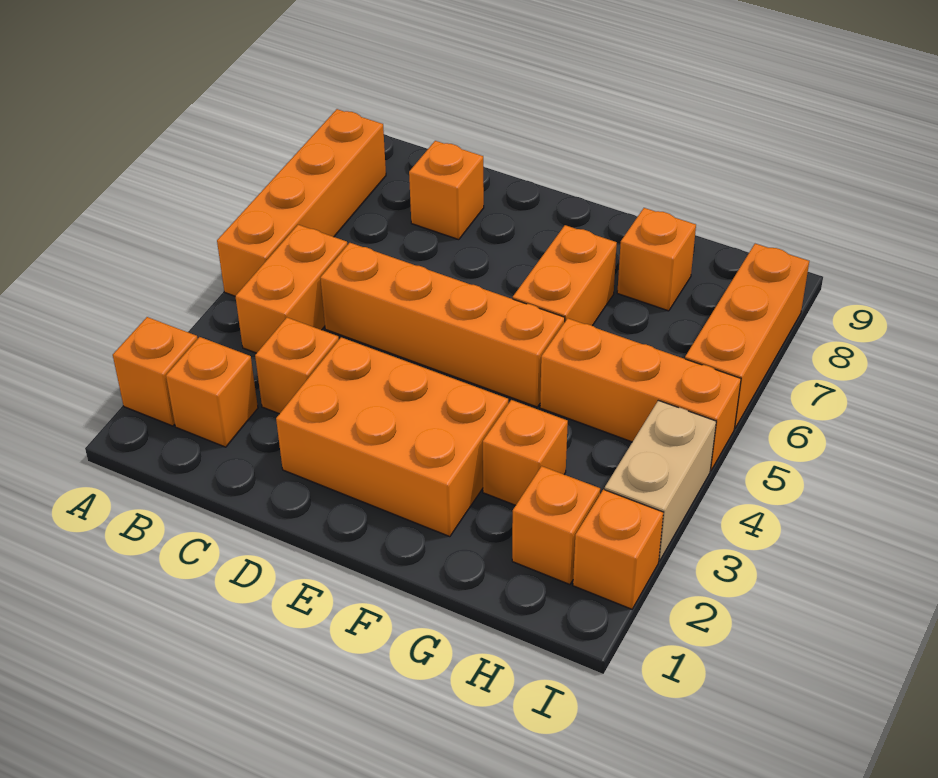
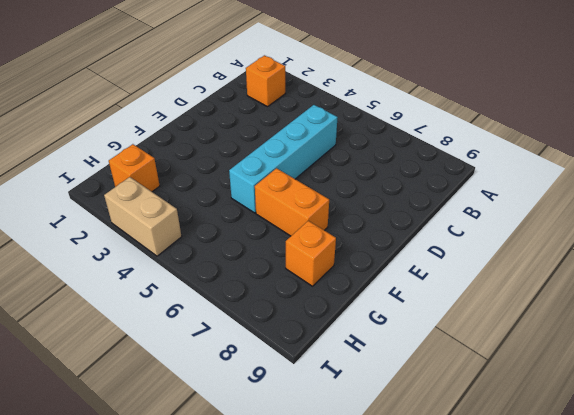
cyan brick C5:F5 level 1 -> orange brick C5:F5 level 1
none -> orange brick A2 level 1
none -> orange brick A5:A8 level 1
none -> orange brick B4:B5 level 1

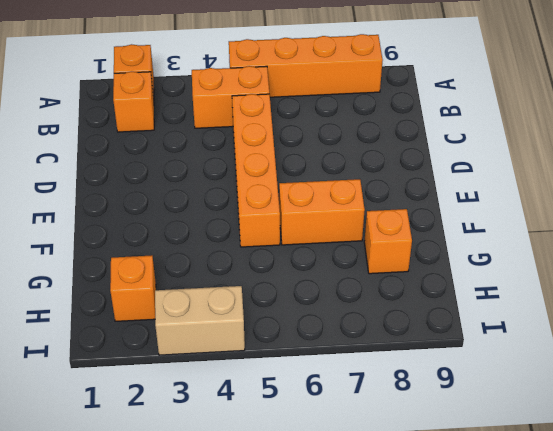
none -> orange brick C3 level 1
none -> orange brick C8 level 1
none -> orange brick D2:F3 level 1

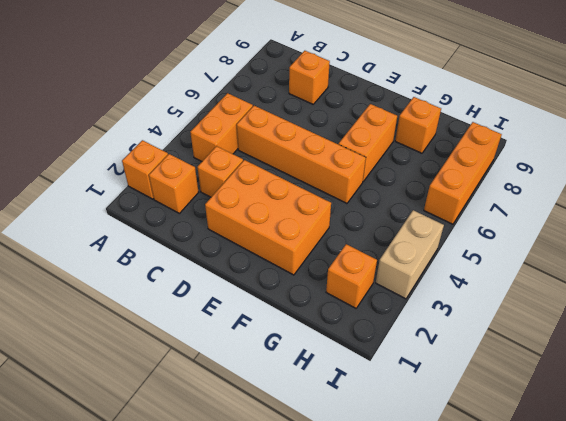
none -> orange brick A5:A8 level 1
none -> orange brick G3 level 1
none -> orange brick G5:I5 level 1

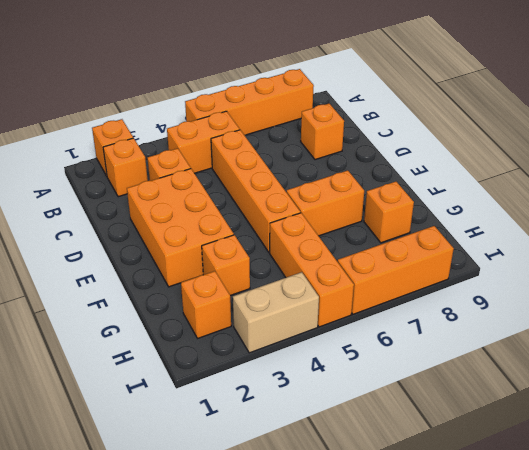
none -> orange brick I2 level 1

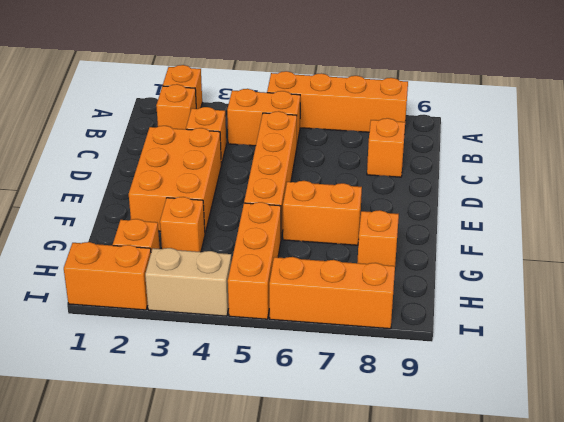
orange brick I1:I2 level 1 -> orange brick I2 level 1

